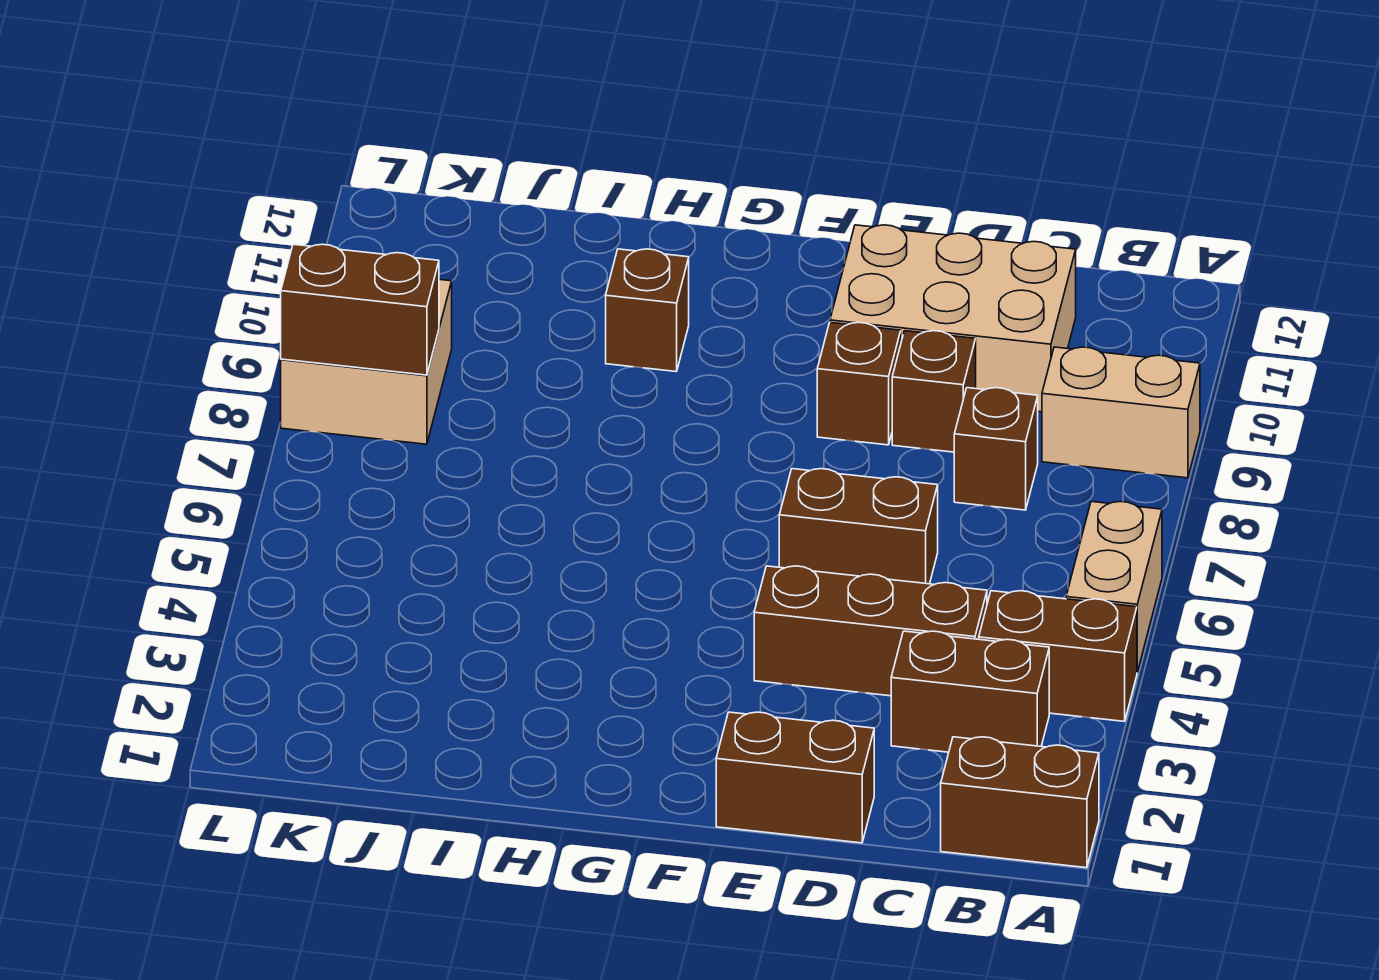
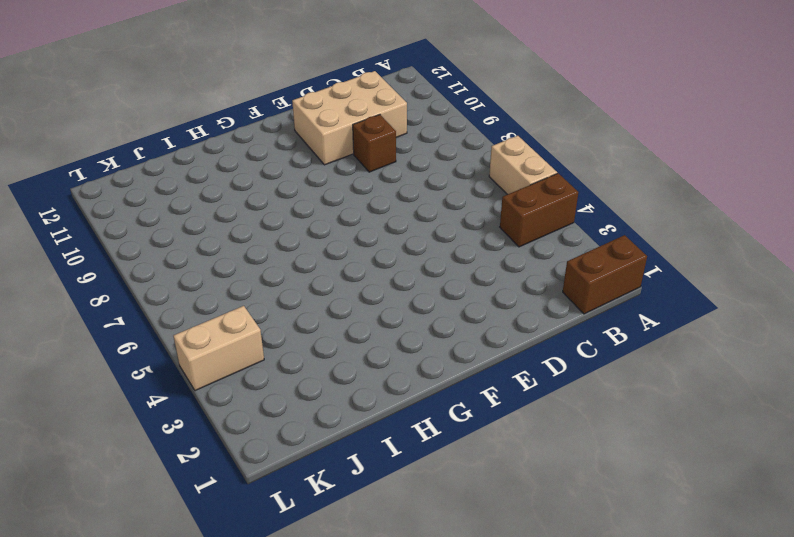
tan brick K4:L4 level 1 -> tan brick A9:B9 level 1
none -> brown brick B3:C3 level 1
none -> brown brick C4:E4 level 1
none -> brown brick C8 level 1

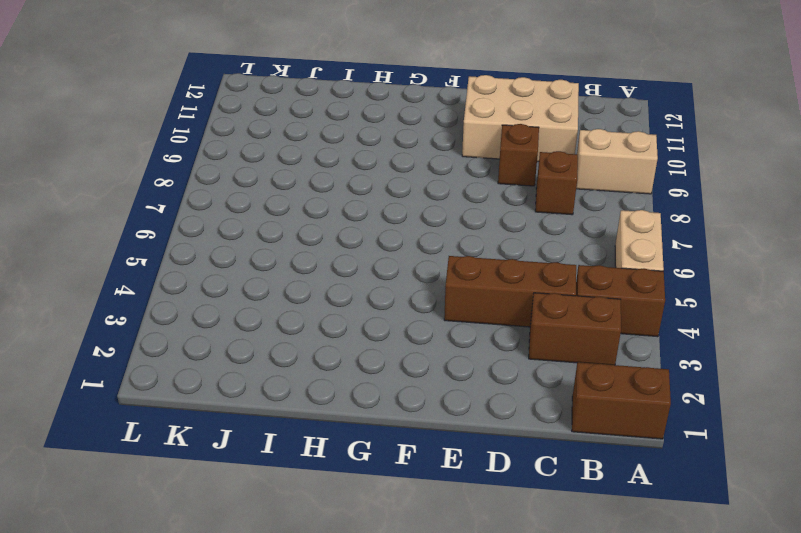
none -> brown brick D1:E1 level 1
none -> brown brick D6:E6 level 1
none -> brown brick E9 level 1

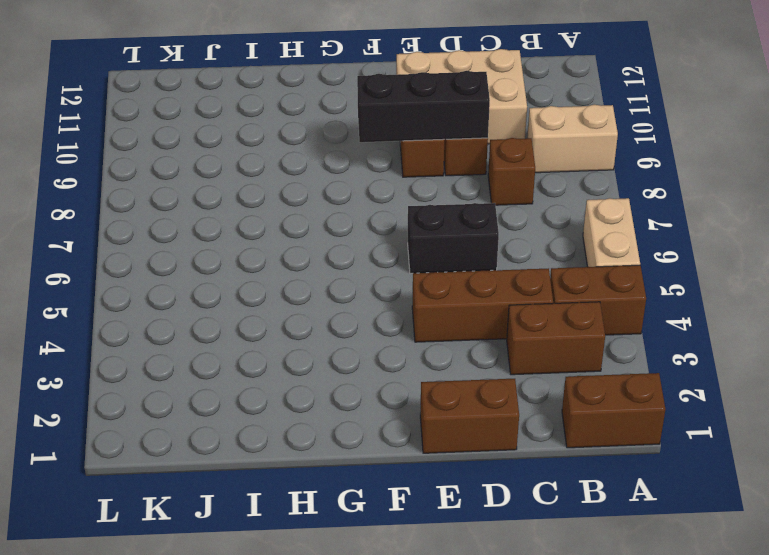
black brick D6:E6 level 1 -> brown brick D6:E6 level 1
black brick D9:F9 level 2 -> none
none -> brown brick H10 level 1
none -> tan brick K8:L9 level 1
none -> brown brick K8:L8 level 2

